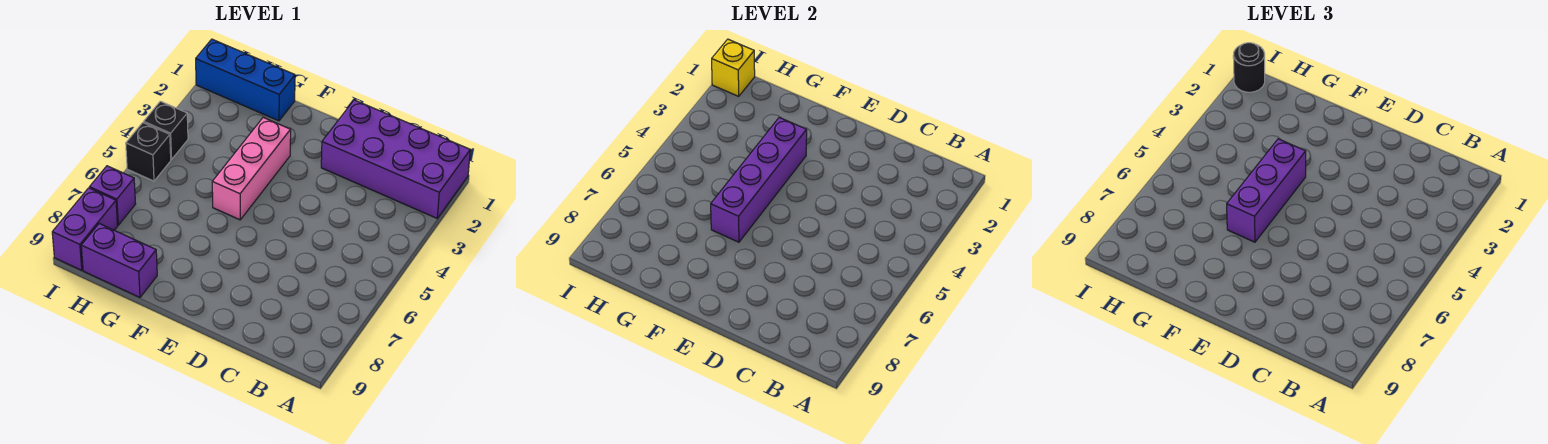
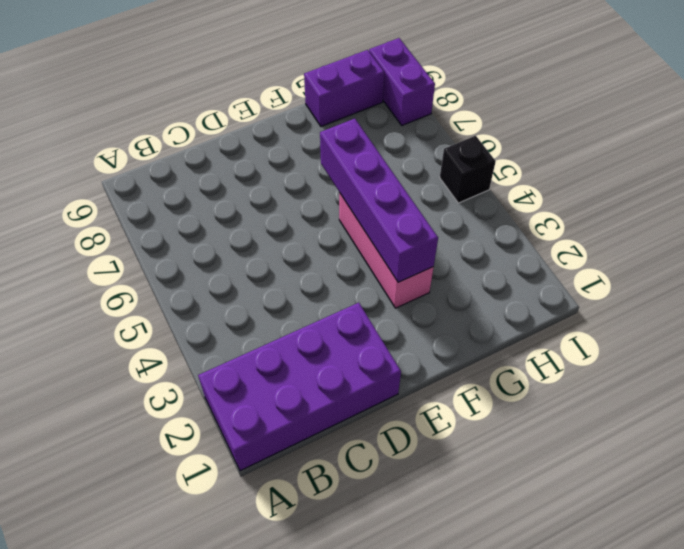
none -> blue brick G1:I1 level 1
none -> black brick I4 level 1
none -> purple brick I7 level 1

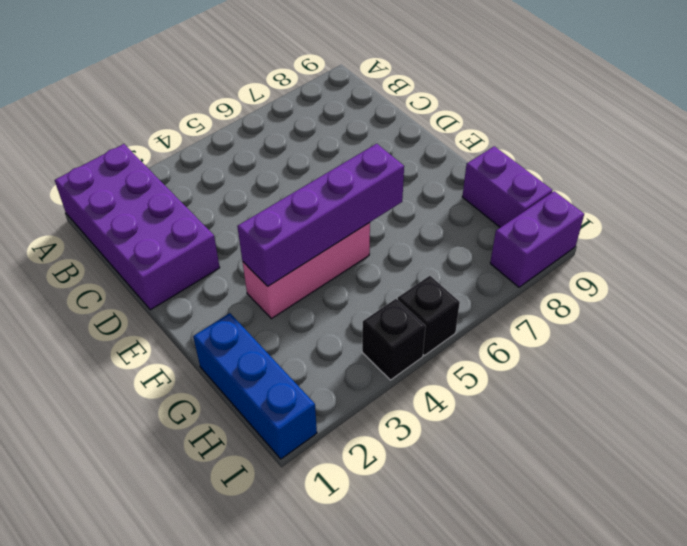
none -> purple brick I7 level 1
none -> yellow brick I1 level 2
none -> purple brick F4:F6 level 3

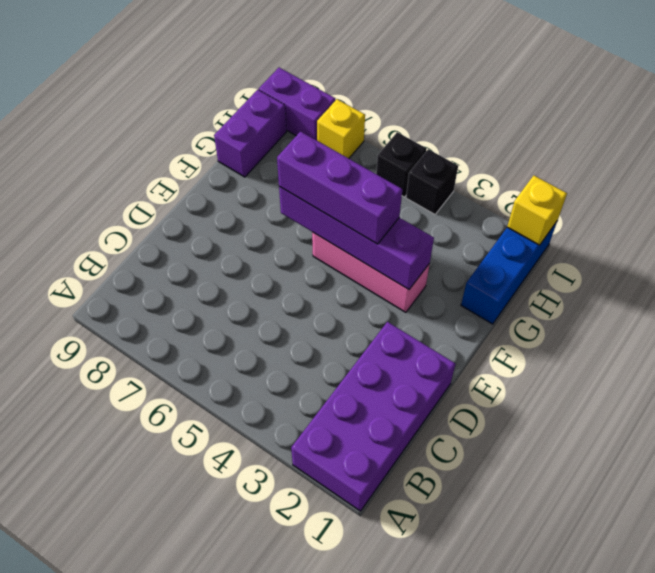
yellow brick I7 level 1 -> purple brick I7 level 1
none -> black round brick I1 level 3

